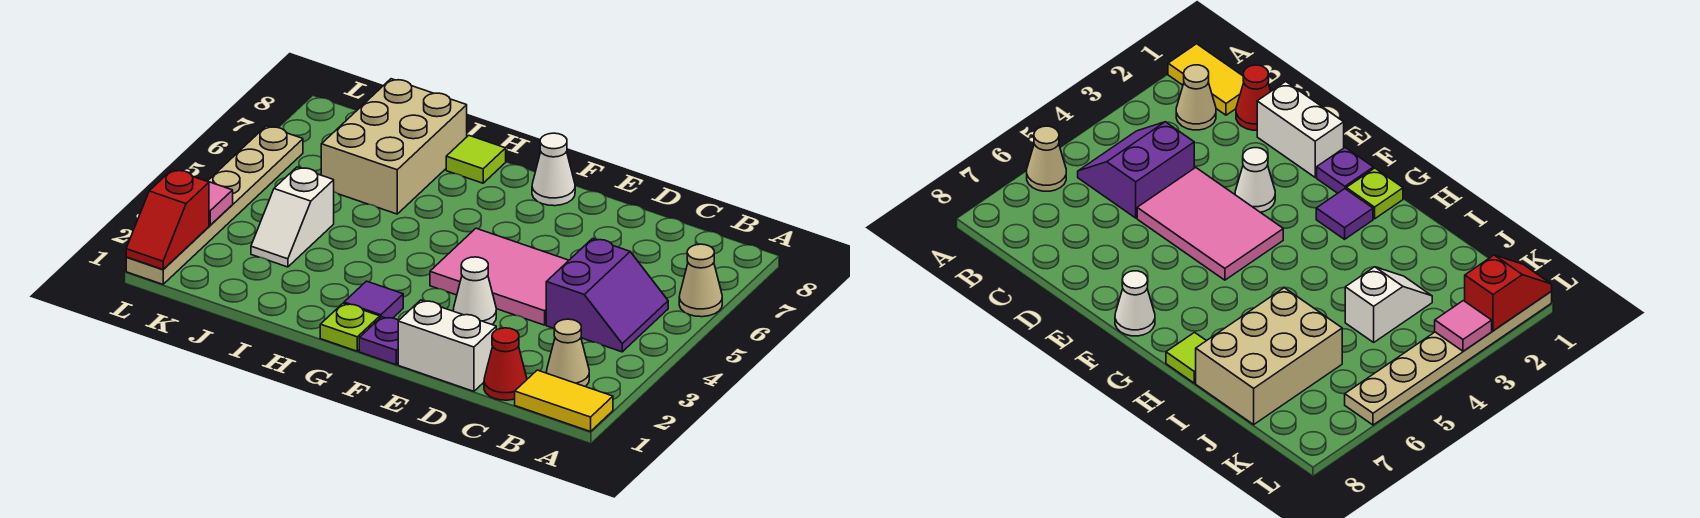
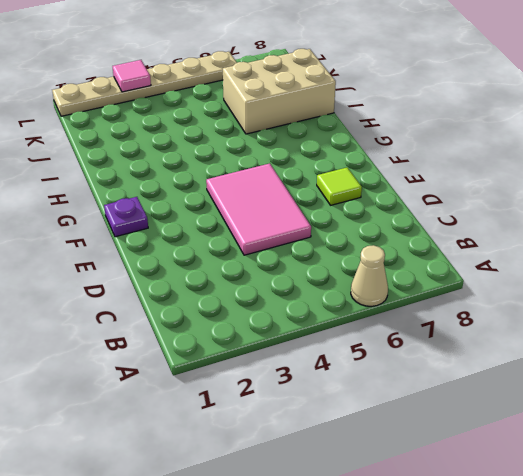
lime tile E7 level 1 -> lime tile H8 level 1
none -> yellow tile A1:B1 level 1
none -> tan cone B2 level 1
none -> purple slope B4:C5 level 1 top C

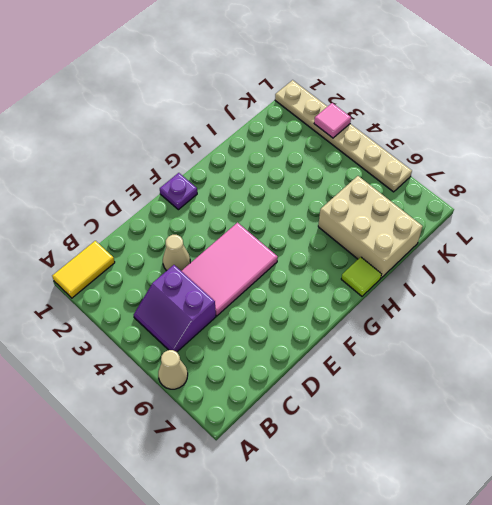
tan cone D3 level 1 -> tan cone B2 level 1
none -> red cone C1 level 1
none -> white brick D1:E1 level 1
none -> white cone E3 level 1

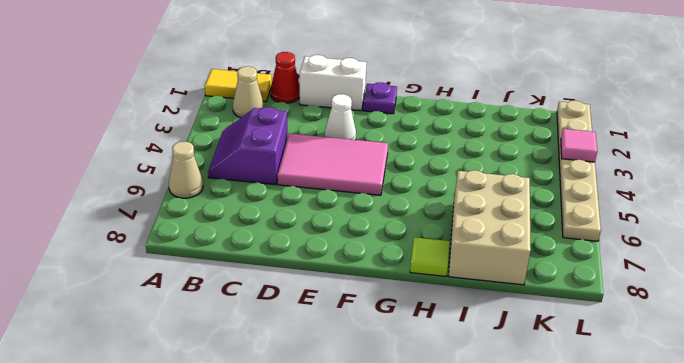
none -> white cone F8 level 1
none -> lime plate G1 level 1
none -> purple tile G2 level 1

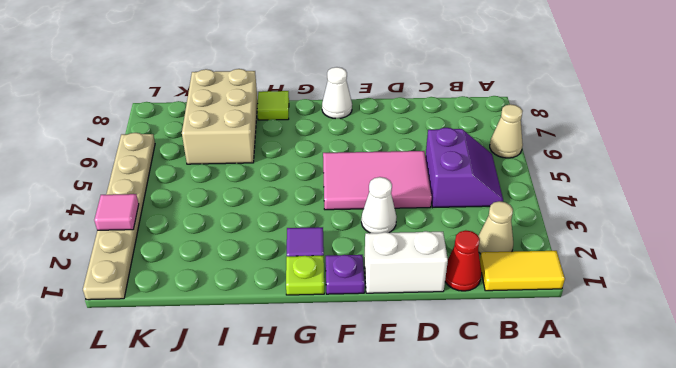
none -> white slope J3:J4 level 1 top 4
none -> red slope L1:L2 level 2 top 2

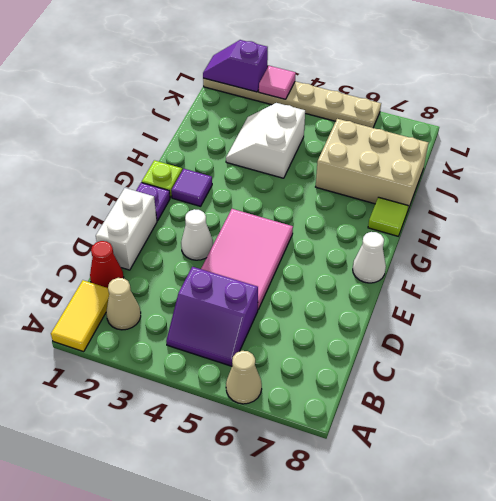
white slope I3:J4 level 1 top 4 -> white slope J3:J4 level 1 top 4
purple slope L1:L2 level 2 top 2 -> red slope L1:L2 level 2 top 2

